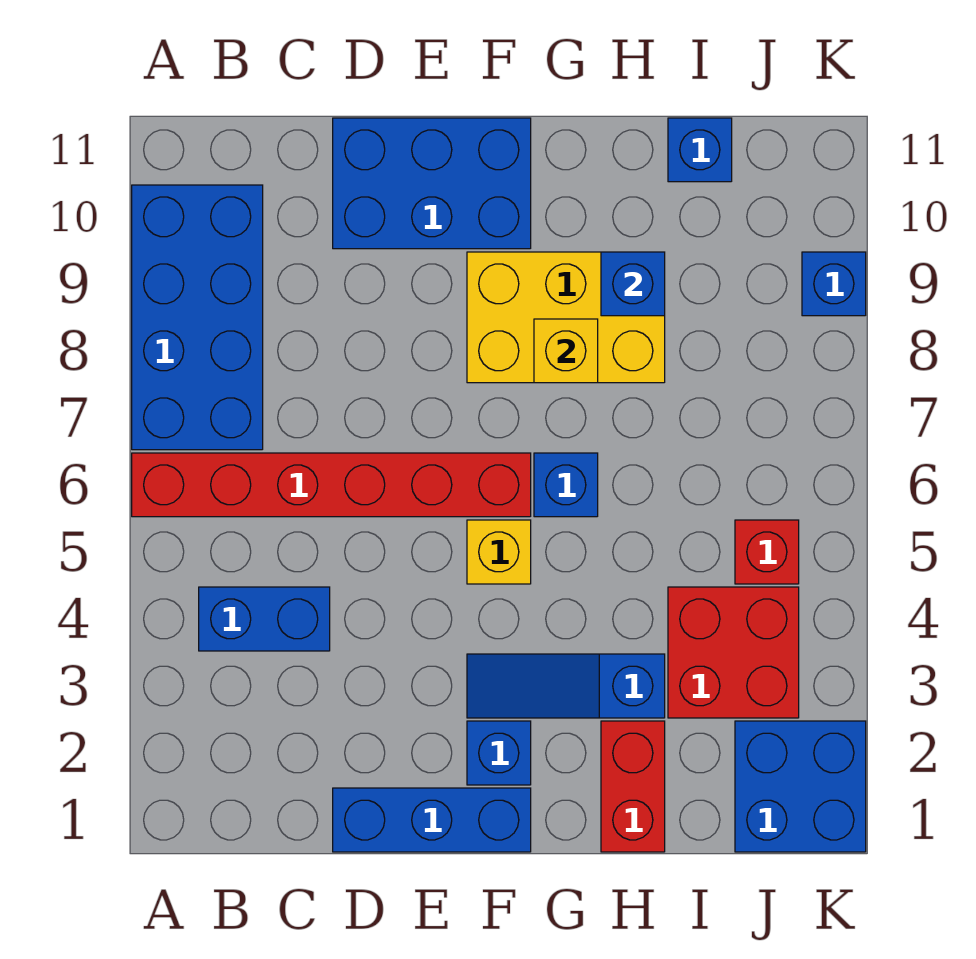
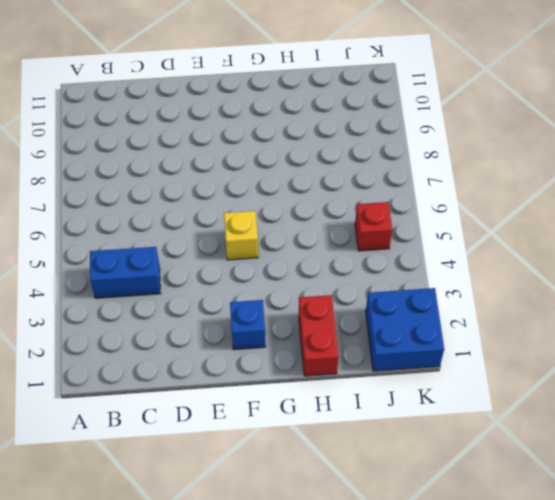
none -> red brick A6:F6 level 1
none -> blue brick A7:B10 level 1
none -> blue brick D1:F1 level 1

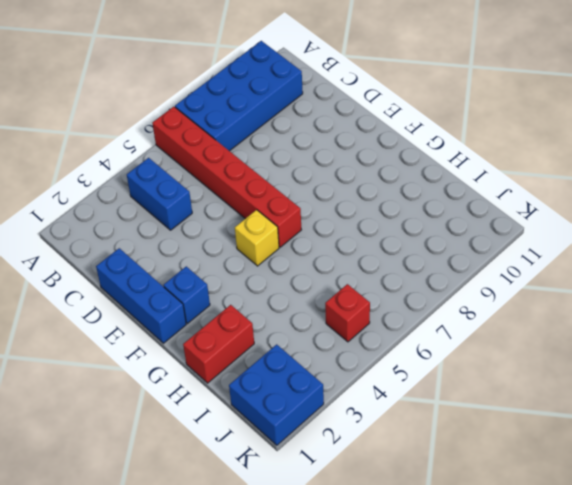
none -> blue brick D10:F11 level 1
none -> blue slope F3:H3 level 1 top H
none -> yellow brick F8:H9 level 1

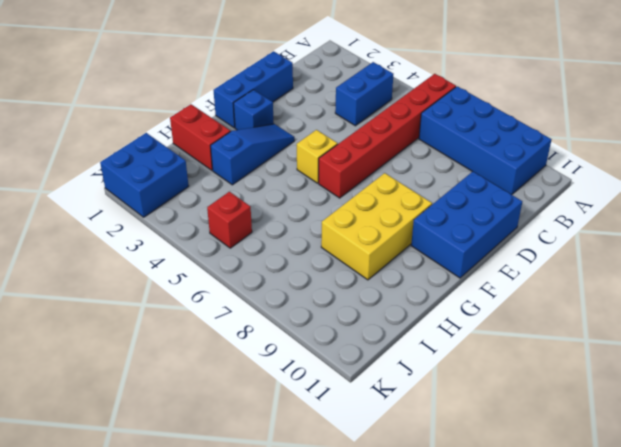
none -> blue brick G6 level 1
none -> red brick I3:J4 level 1
none -> blue brick I11 level 1

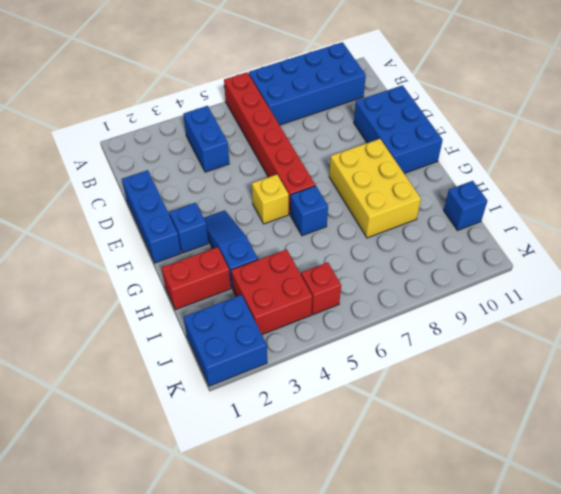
none -> blue brick K9 level 1
none -> yellow brick G8 level 2
none -> blue brick H9 level 2

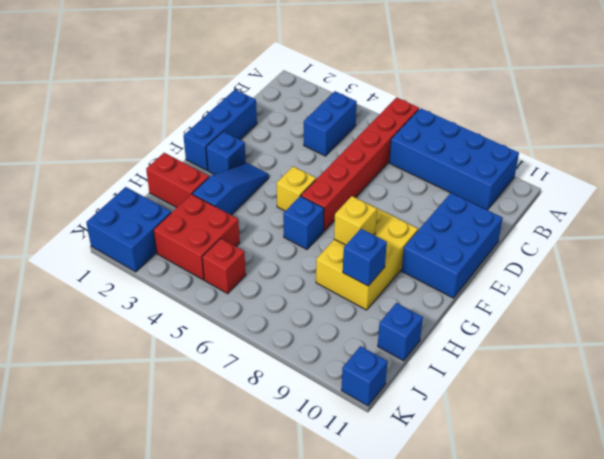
blue brick K11 level 1 -> blue brick K9 level 1

